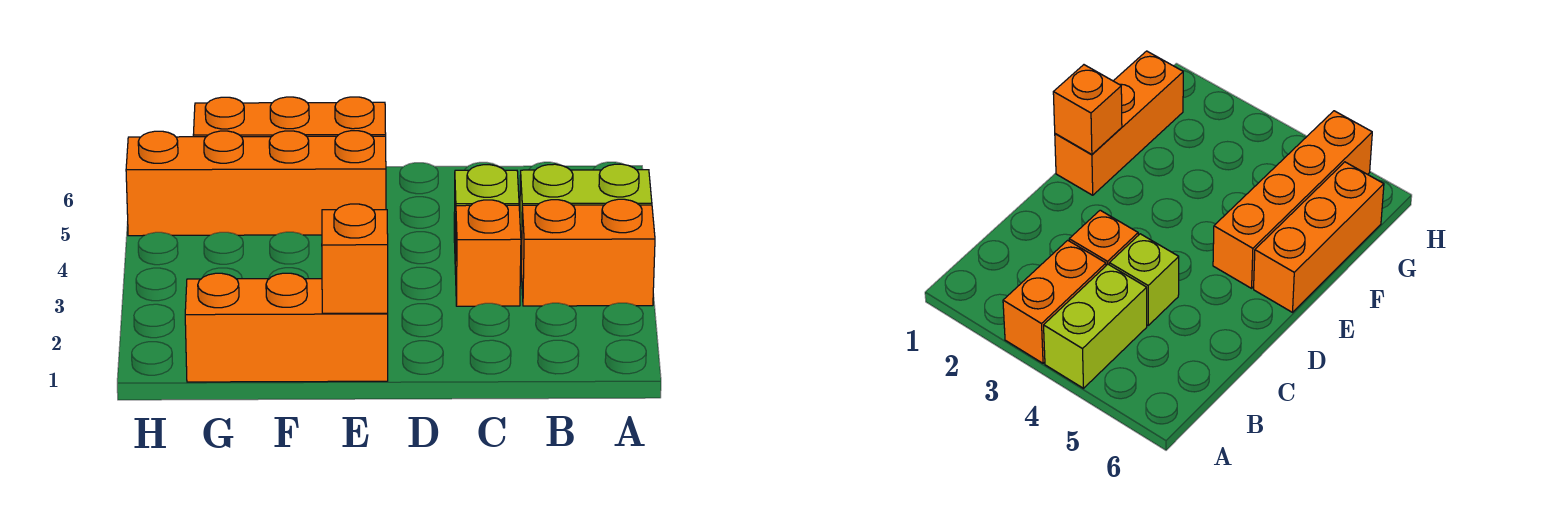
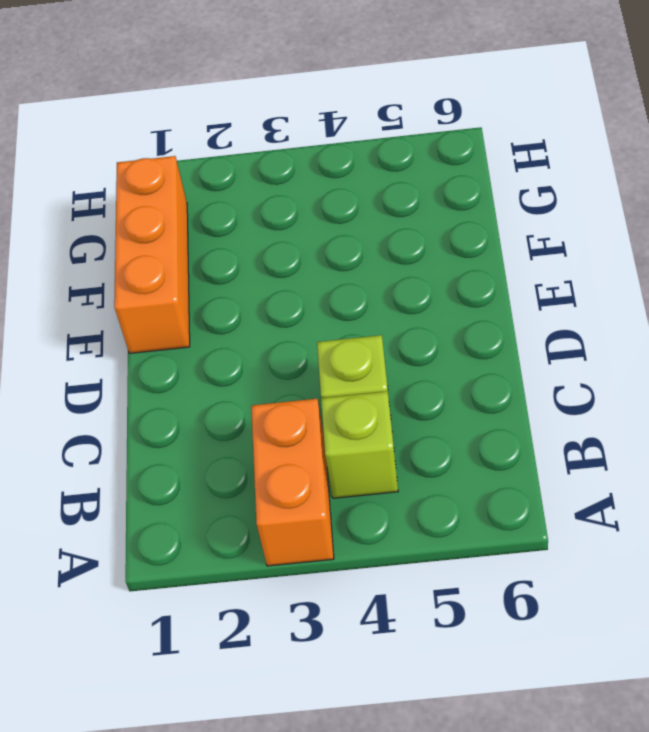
lime brick B4 level 1 -> lime brick A4:B4 level 1
none -> orange brick C3 level 1
none -> orange brick E5:H5 level 1

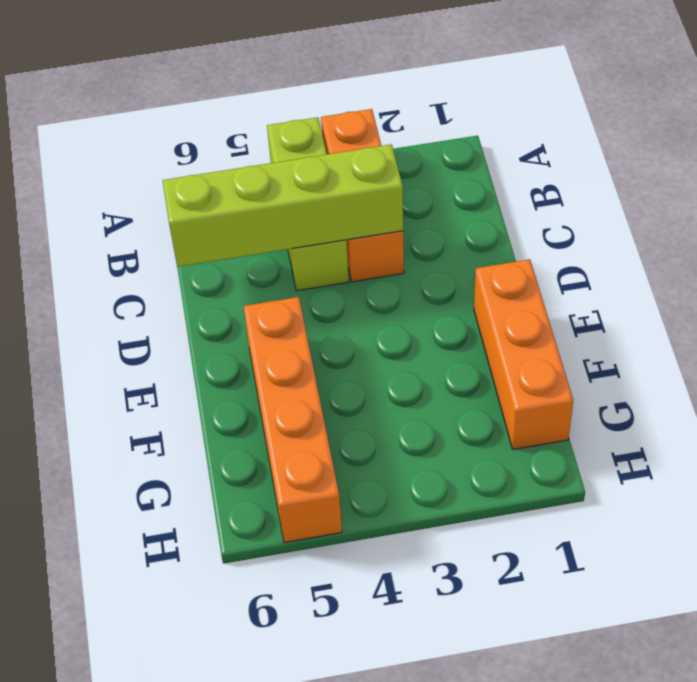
lime brick C3:C6 level 2 -> none
none -> orange brick E6:G6 level 1
none -> orange brick E1 level 2

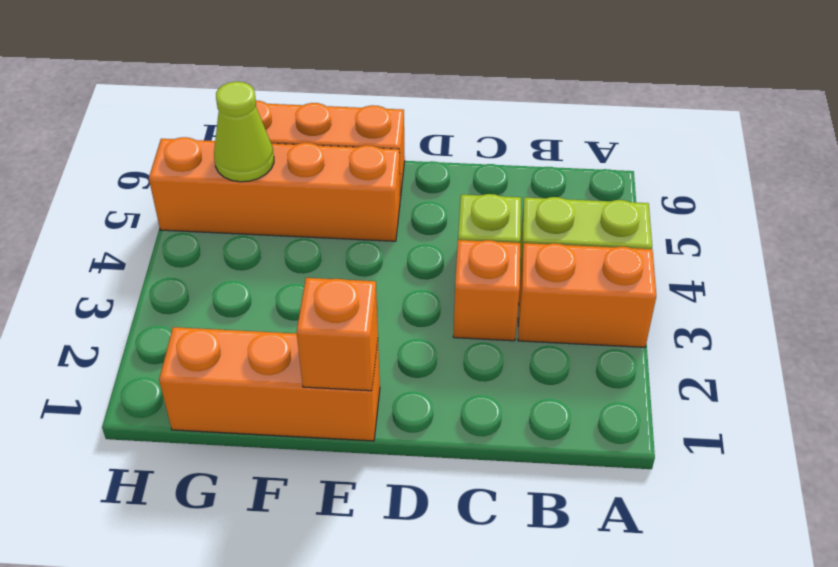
lime cone G5 level 2 -> none

